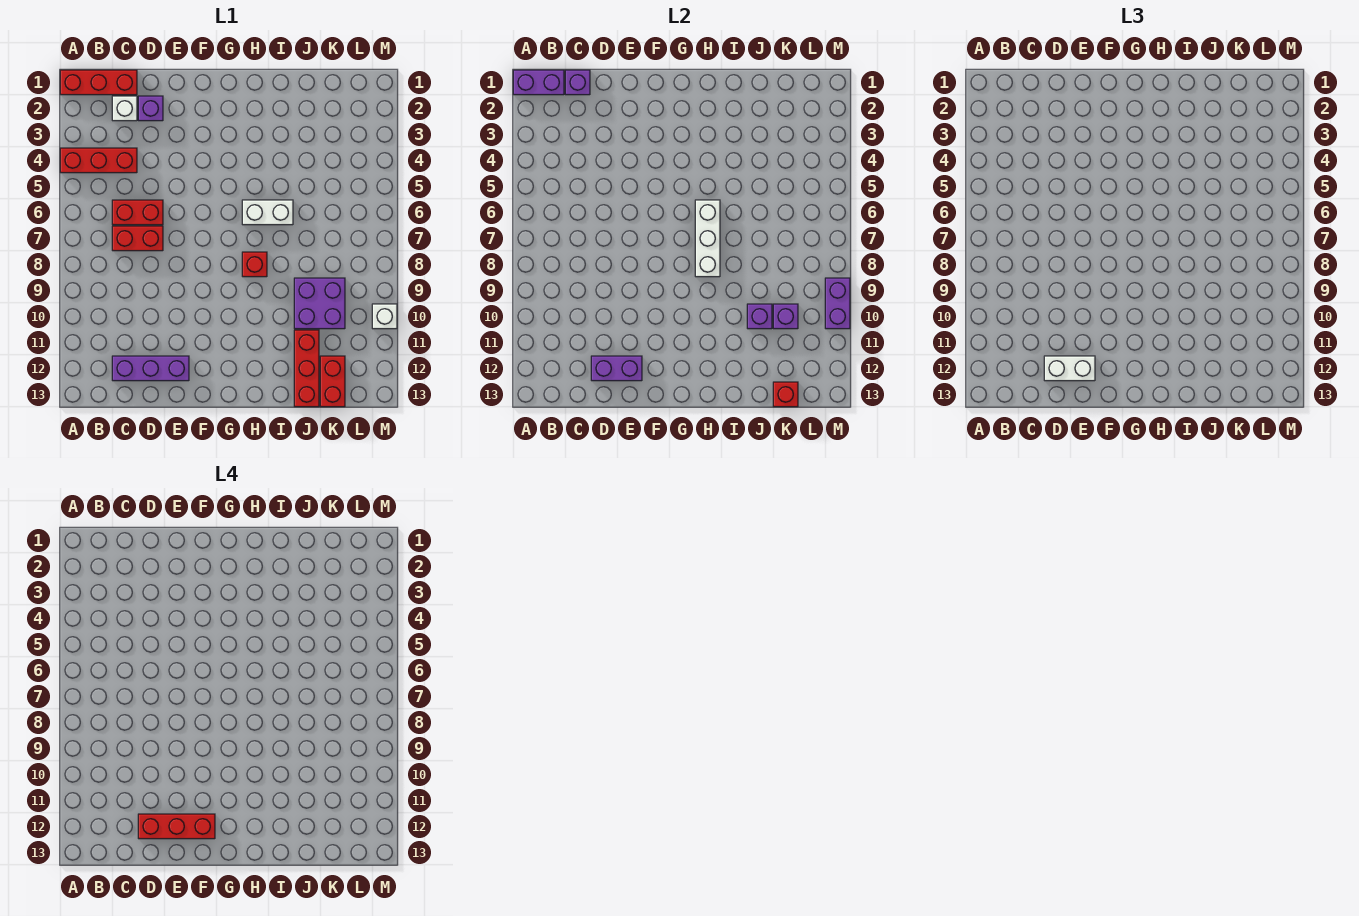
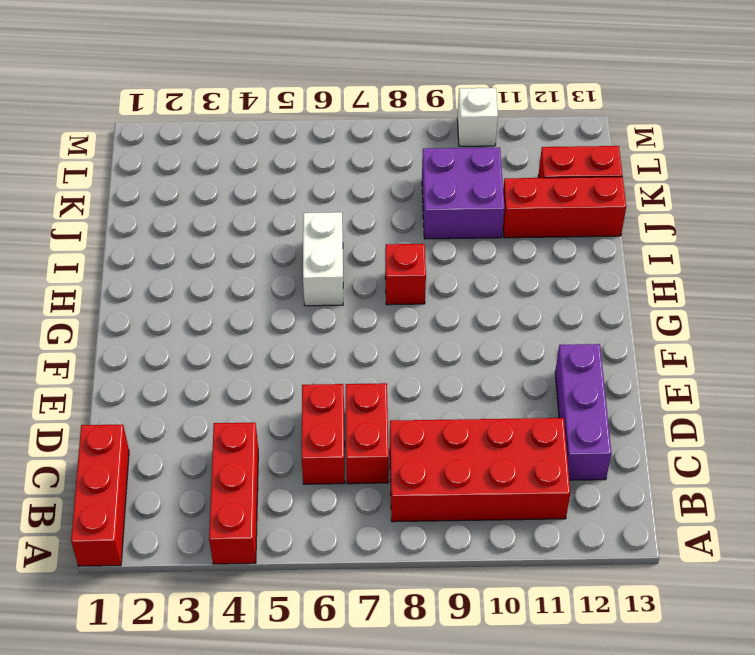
red brick B8:C11 level 1 -> none
none -> white brick C2 level 1
none -> purple brick D2 level 1
none -> purple brick A1:B1 level 2

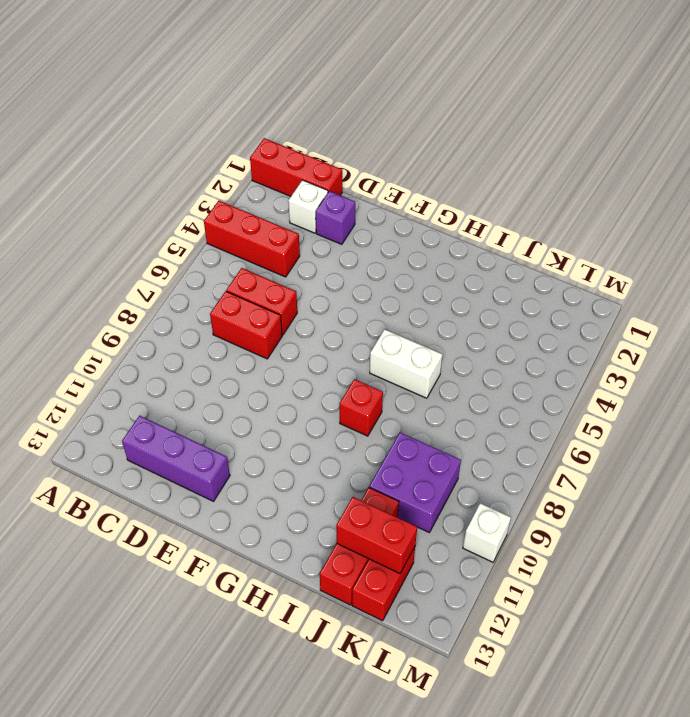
red brick J12:K12 level 2 -> none
none -> purple brick A1:B1 level 2
none -> purple brick C1 level 2
none -> purple brick D12:E12 level 2

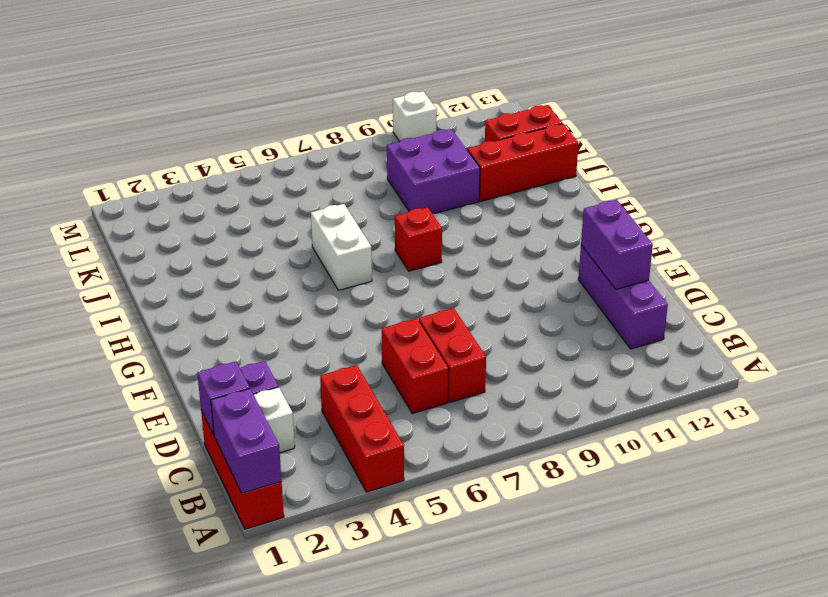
none -> white brick H6:H8 level 2
none -> purple brick J10 level 2
none -> purple brick K10 level 2

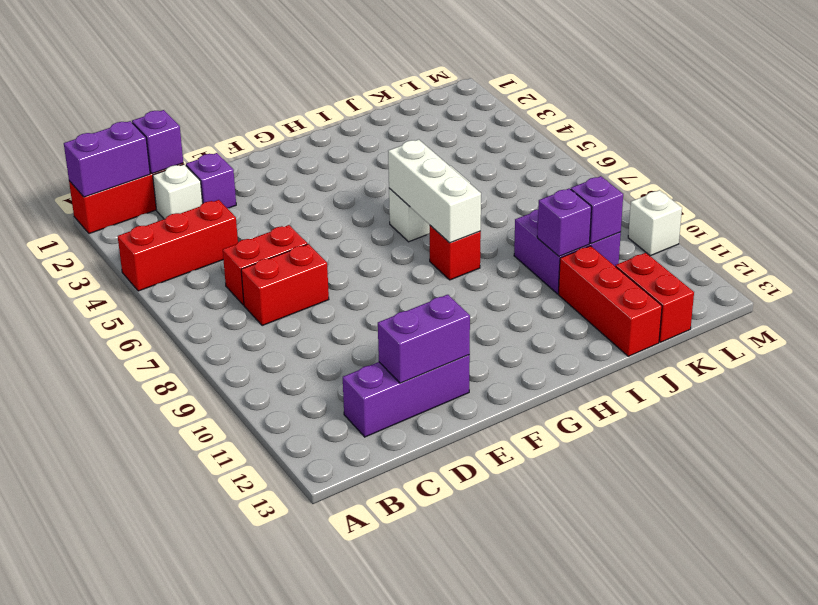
none -> red brick K13 level 2
none -> purple brick M9:M10 level 2
none -> white brick D12:E12 level 3

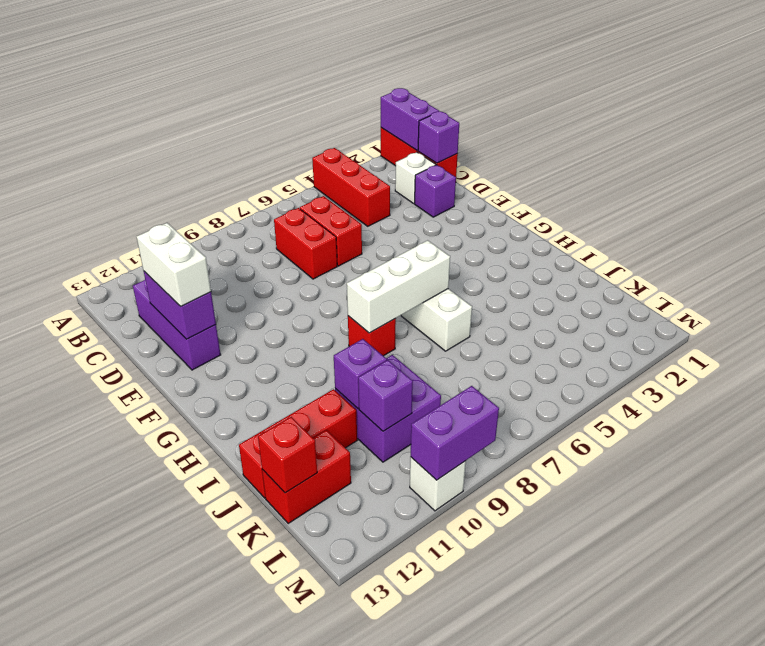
none -> red brick D12:F12 level 4

